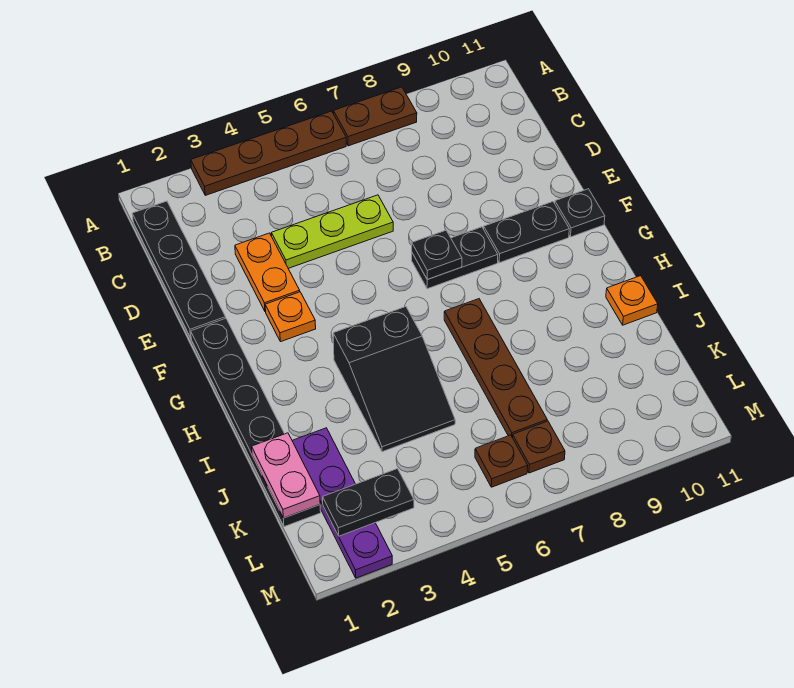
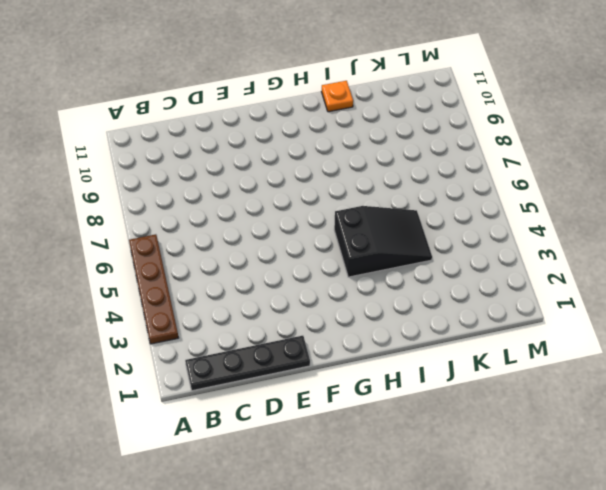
none -> brown plate A7:A8 level 1
none -> orange plate D3:E3 level 1
none -> lime plate D4:D6 level 1

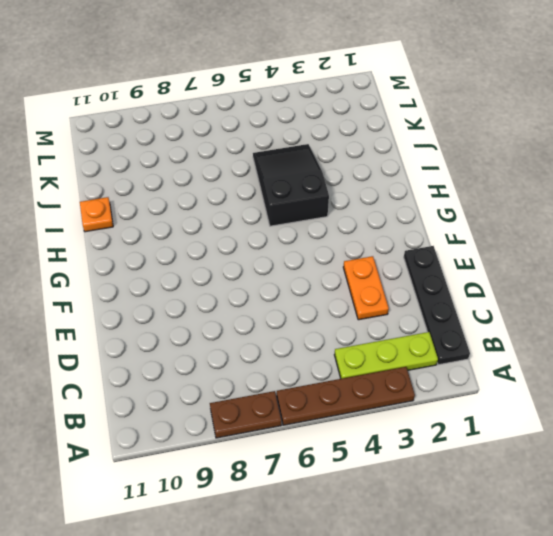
lime plate B2:B4 level 1 -> lime plate D4:D6 level 1
none -> black plate F1:K1 level 1
none -> orange plate F3 level 1
none -> black plate F7:F8 level 1

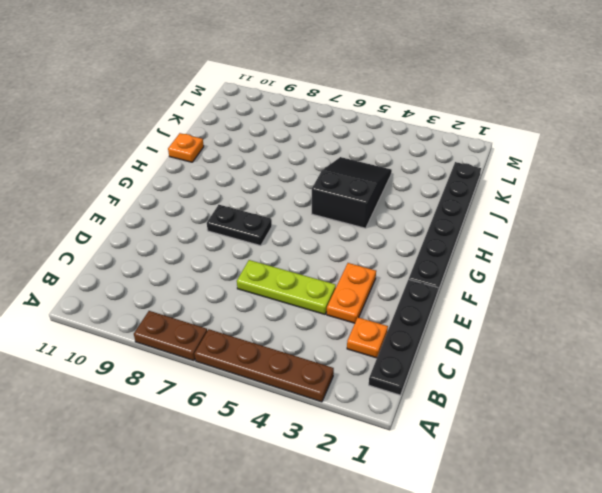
orange plate C2 level 1 -> orange plate F3 level 1
none -> black plate F9:F10 level 1
none -> black plate F11 level 1
none -> brown plate H7:K7 level 1

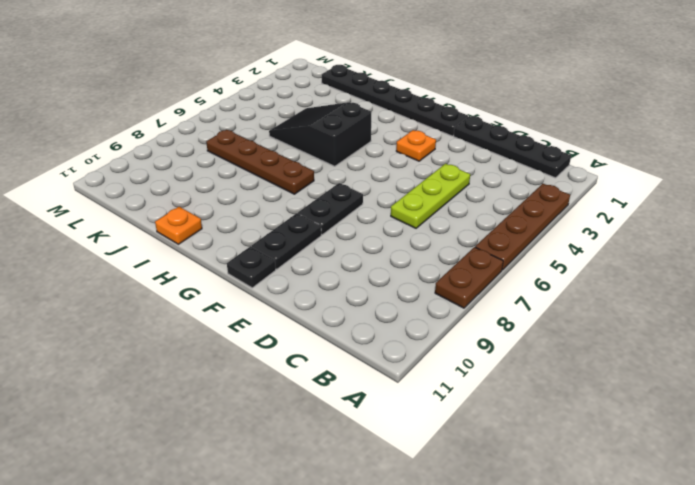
none -> orange plate D3:E3 level 1
none -> purple plate J2:M2 level 1
none -> brown plate L6 level 1

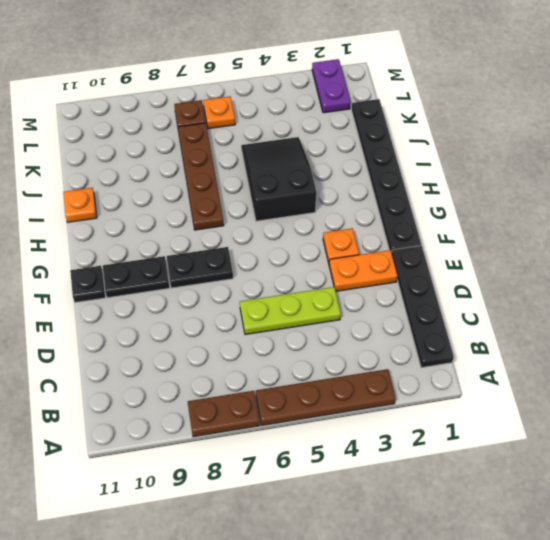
orange plate E2:E3 level 1 -> orange plate D3:E3 level 1
purple plate L2:M2 level 1 -> purple plate J2:M2 level 1
orange plate L6 level 1 -> brown plate L6 level 1
none -> black plate F7 level 2
none -> pink plate J1:K1 level 2
none -> black plate L2:L3 level 2

